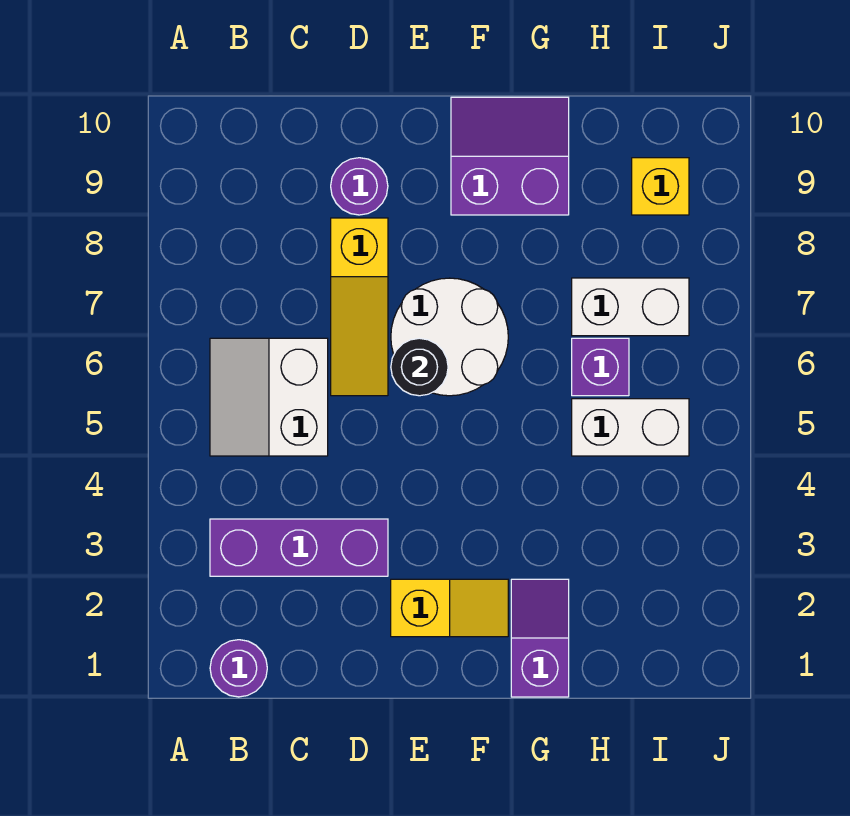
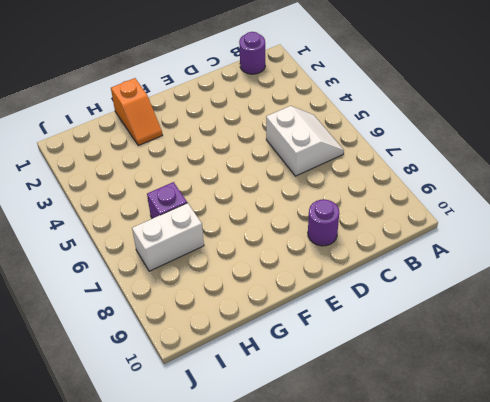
orange slope G1:G2 level 1 top 1 -> purple slope G1:G2 level 1 top 1
none -> purple brick B3:D3 level 1
none -> yellow slope D6:D8 level 1 top 8
none -> yellow slope E2:F2 level 1 top E

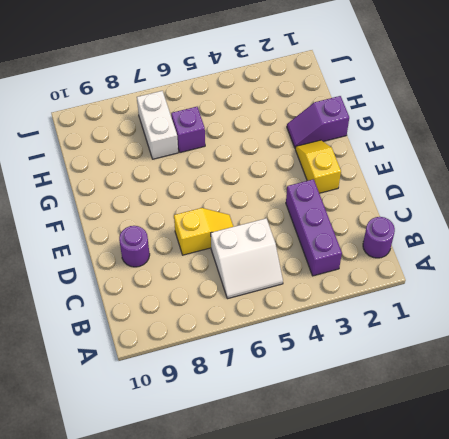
yellow slope D6:D7 level 1 top 7 -> yellow slope D6:D8 level 1 top 8
none -> white round brick E6:F7 level 1
none -> purple slope F9:G10 level 1 top 9
none -> white brick H5:I5 level 1

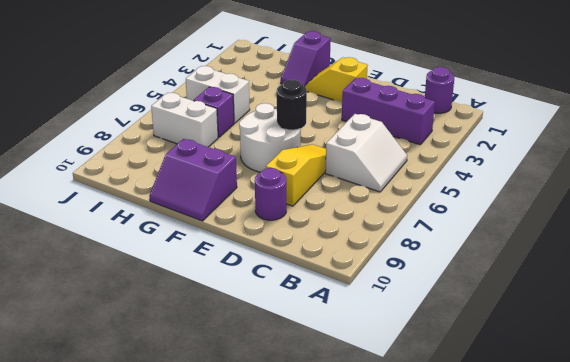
none -> yellow brick I9 level 1

